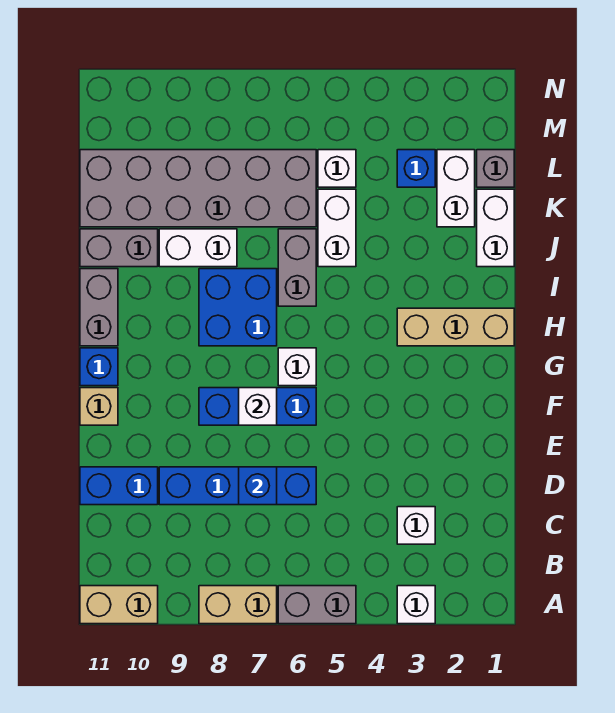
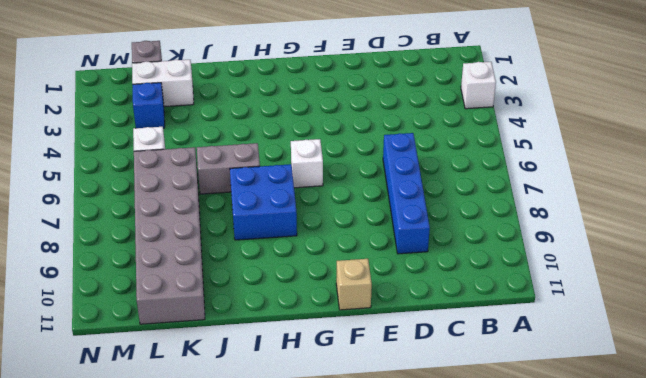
none -> grey brick A5:A6 level 1
none -> tan brick A7:A8 level 1
none -> tan brick A10:A11 level 1

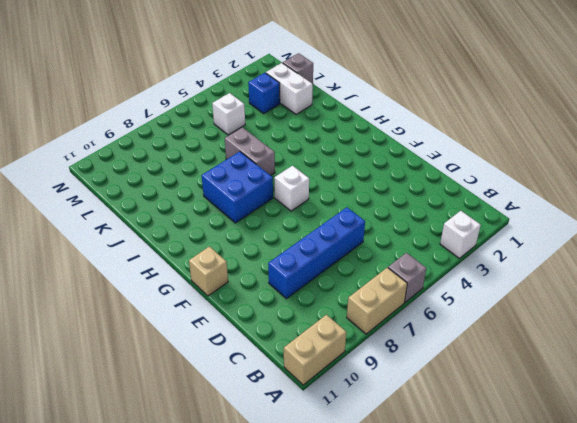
grey brick A6 level 1 -> grey brick A5:A6 level 1
none -> white brick C3 level 1
none -> blue brick D10:D11 level 1
none -> blue brick F6:F8 level 1

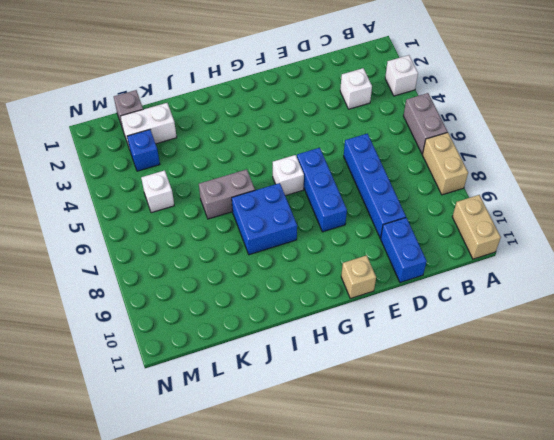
none -> blue brick G11 level 1
none -> tan brick H1:H3 level 1
none -> grey brick H11:I11 level 1

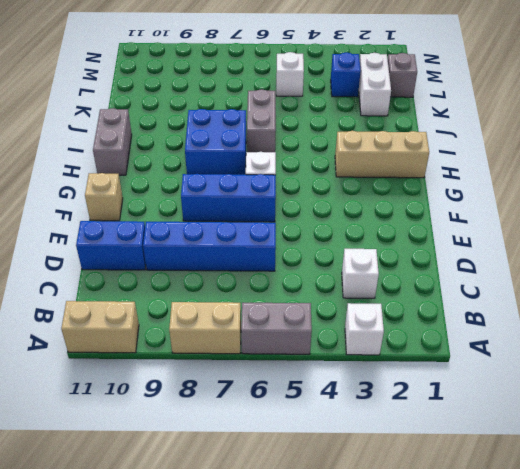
none -> blue brick G11 level 1
none -> white brick J1:K1 level 1
none -> white brick J5:K5 level 1

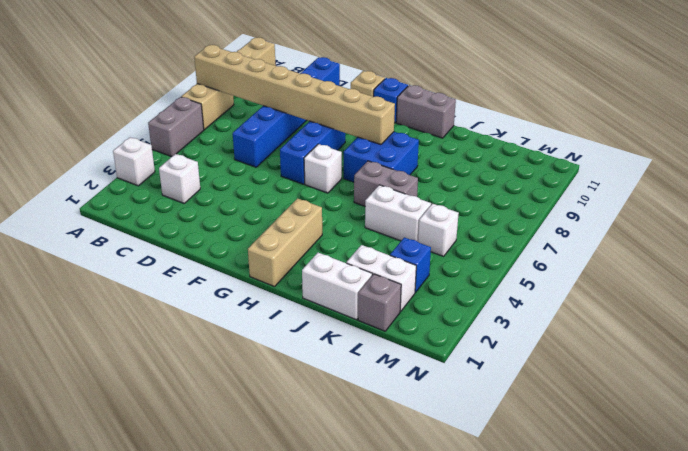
tan brick A8:H8 level 2 -> none
none -> white brick J8:J9 level 1
none -> grey brick J10:J11 level 1
none -> grey brick K6:L11 level 1

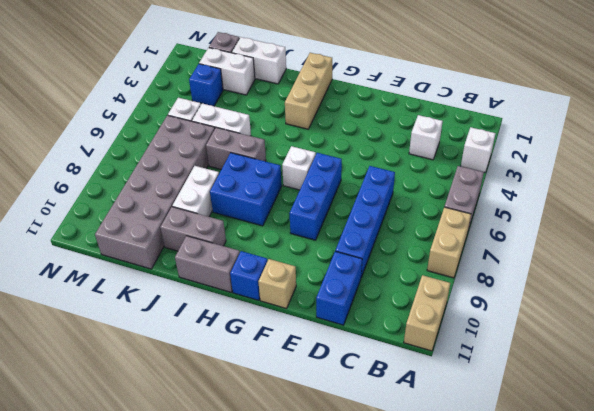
grey brick I10:J10 level 1 -> grey brick J10:J11 level 1
none -> blue brick D7 level 2
none -> white brick F7 level 2

